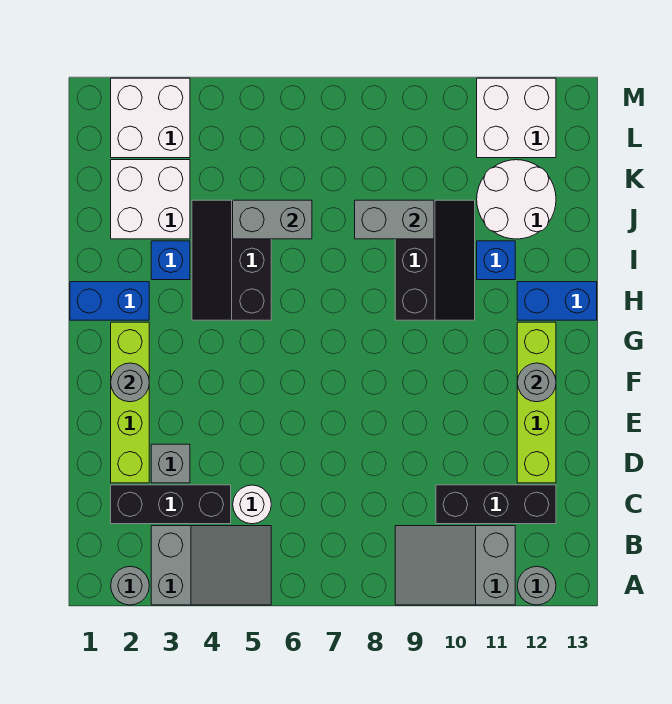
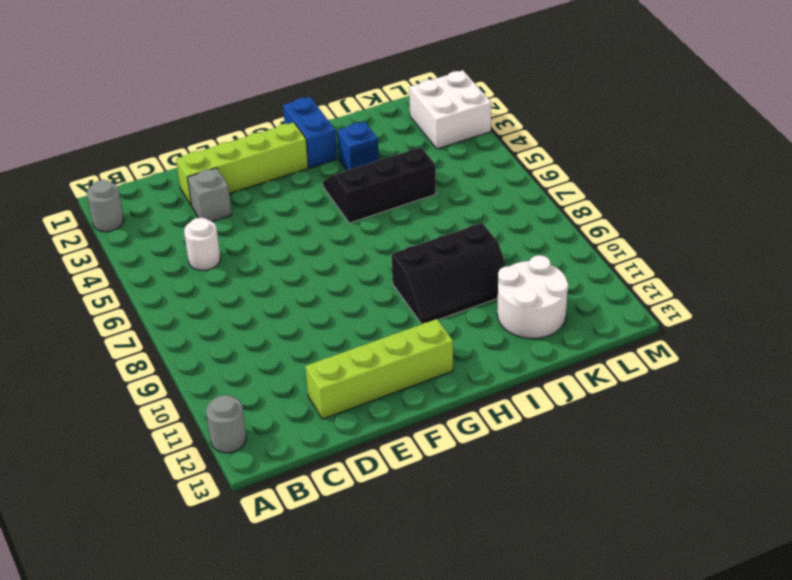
none -> grey slope A3:B5 level 1 top 3
none -> grey slope A9:B11 level 1 top 11
none -> black brick C2:C4 level 1

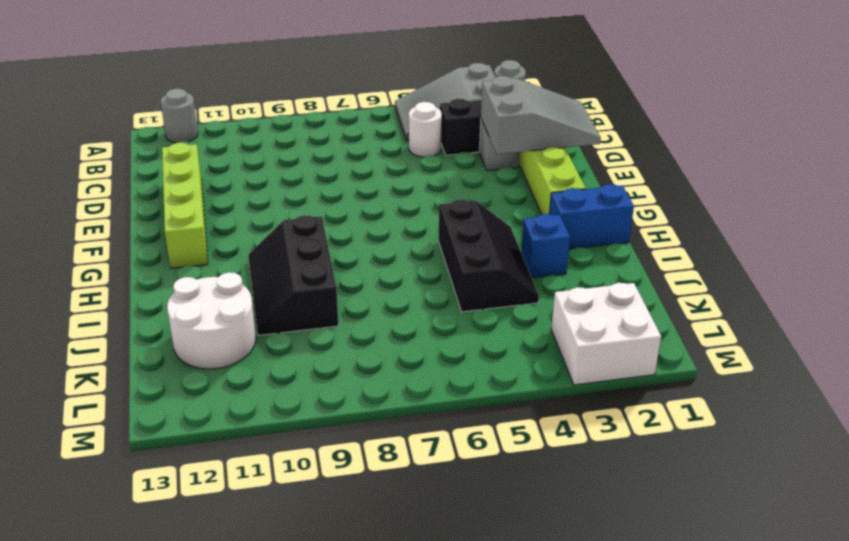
grey slope D1:E3 level 2 top 3 -> grey slope A9:B11 level 1 top 11
none -> black brick C10:C12 level 1
none -> blue brick H12:H13 level 1
none -> blue brick I11 level 1

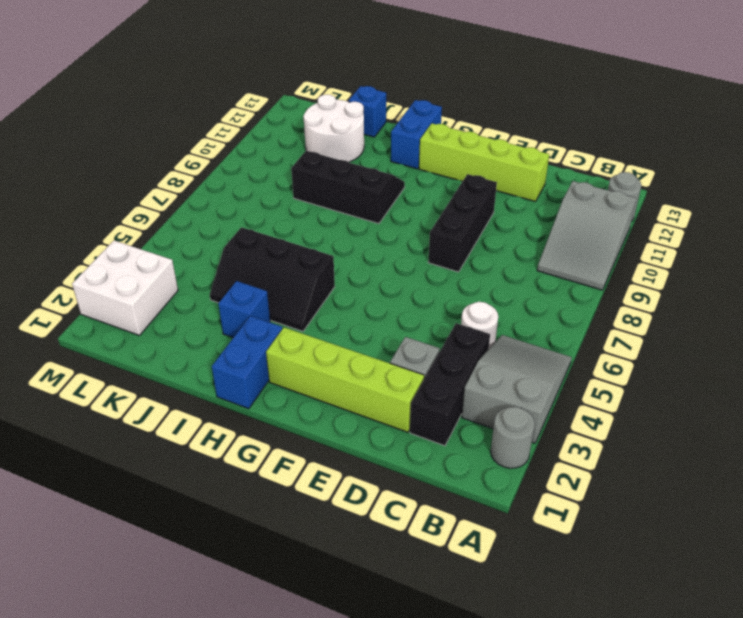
black brick E8:E10 level 1 -> black brick C10:C12 level 1
blue brick J13 level 1 -> blue brick I11 level 1
none -> white brick J2:K3 level 1
none -> white brick L11:M12 level 1
none -> grey round brick F2 level 2

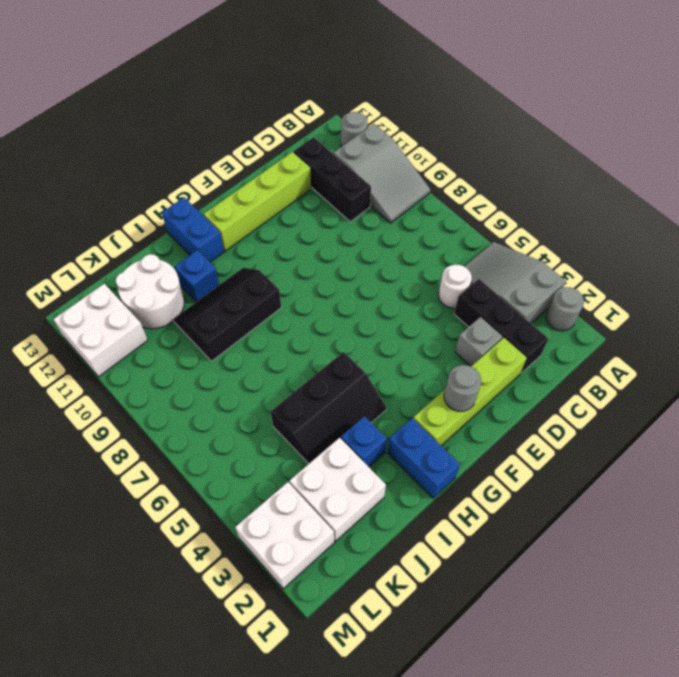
none -> grey round brick F12 level 2
none -> grey brick J5:J6 level 2
none -> grey brick J8:J9 level 2

